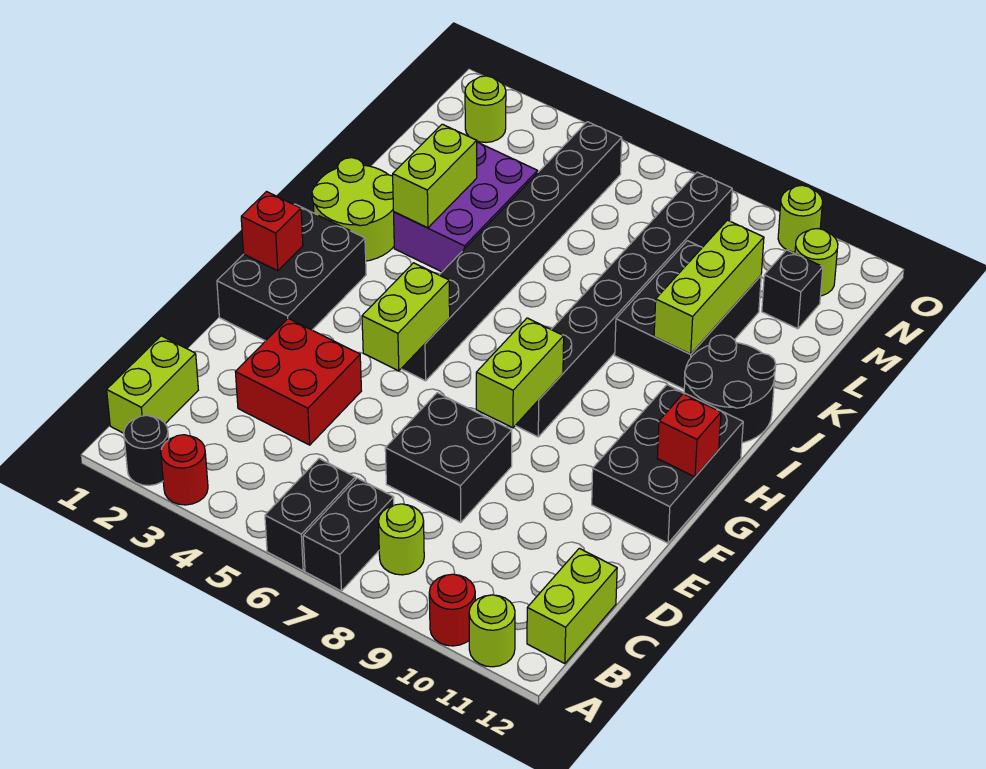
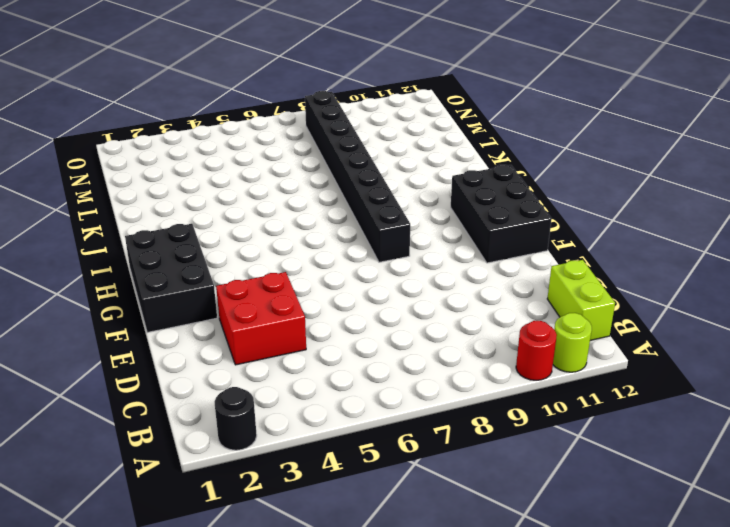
none -> red round brick A3 level 1
none -> black brick A6:B6 level 1
none -> black brick A7:B7 level 1

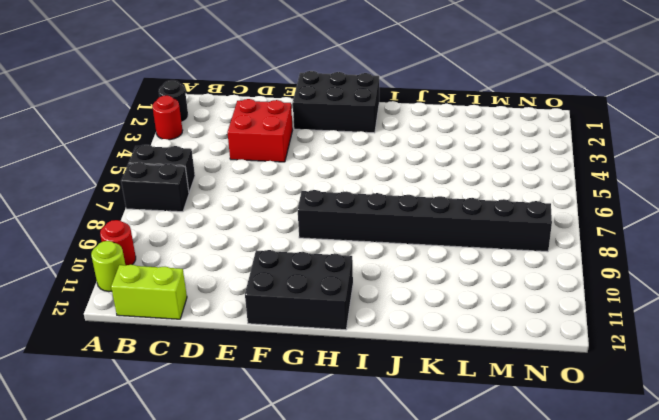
none -> lime brick B1:C1 level 1
none -> lime round brick B8 level 1
none -> black brick D7:E8 level 1

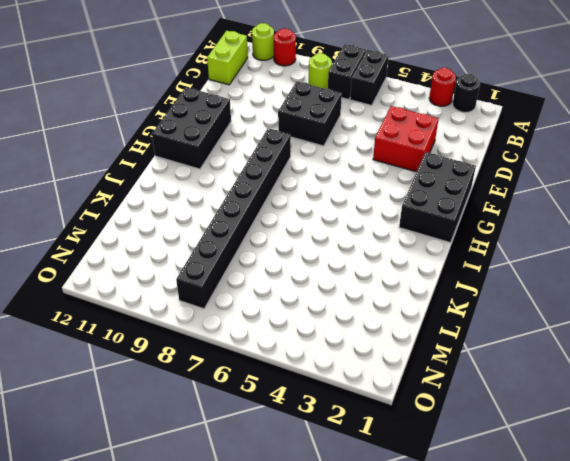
none -> lime brick B1:C1 level 1
none -> black brick G5:N5 level 1
none -> lime round brick I1:J2 level 1

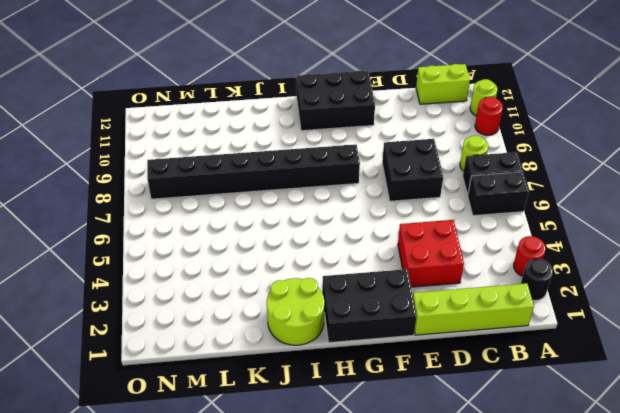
lime brick B1:E1 level 1 -> lime brick B1:C1 level 1
none -> black brick G5:N5 level 1
none -> black round brick I11:J12 level 1
none -> purple brick J3:L4 level 1

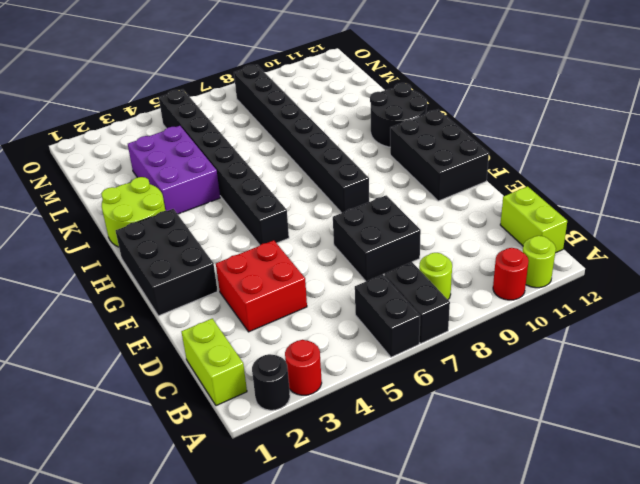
none -> black brick J9:L10 level 1
none -> black brick M11 level 1
none -> lime round brick N2 level 1

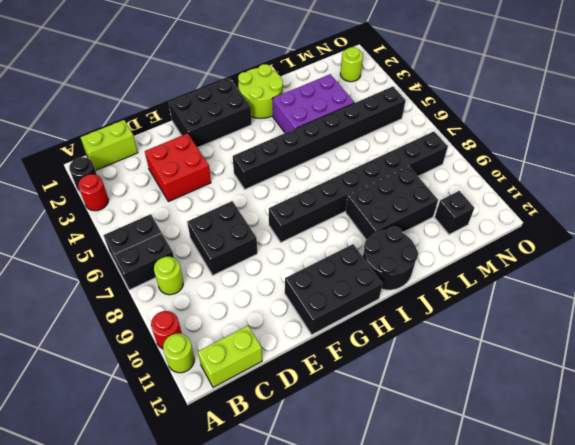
none -> lime round brick N11 level 1
none -> lime round brick O10 level 1
none -> lime brick F5:G5 level 2

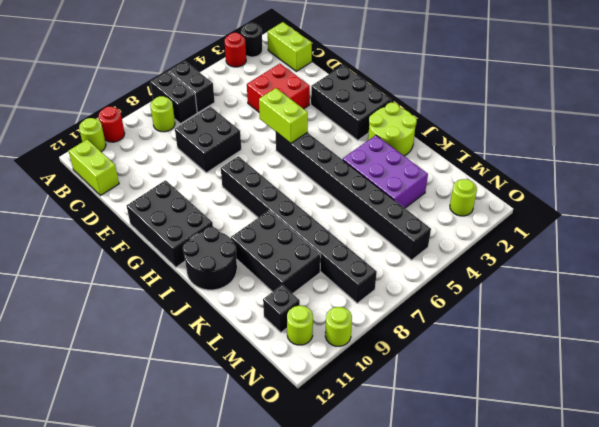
none -> lime brick F8:G8 level 2
none -> red brick G1 level 2
none -> red brick G12 level 2

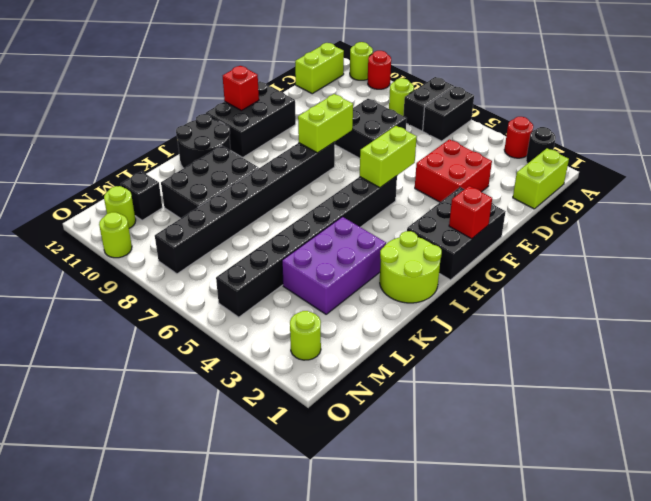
none -> lime brick J3:K3 level 2
none -> lime brick J10:L10 level 2

